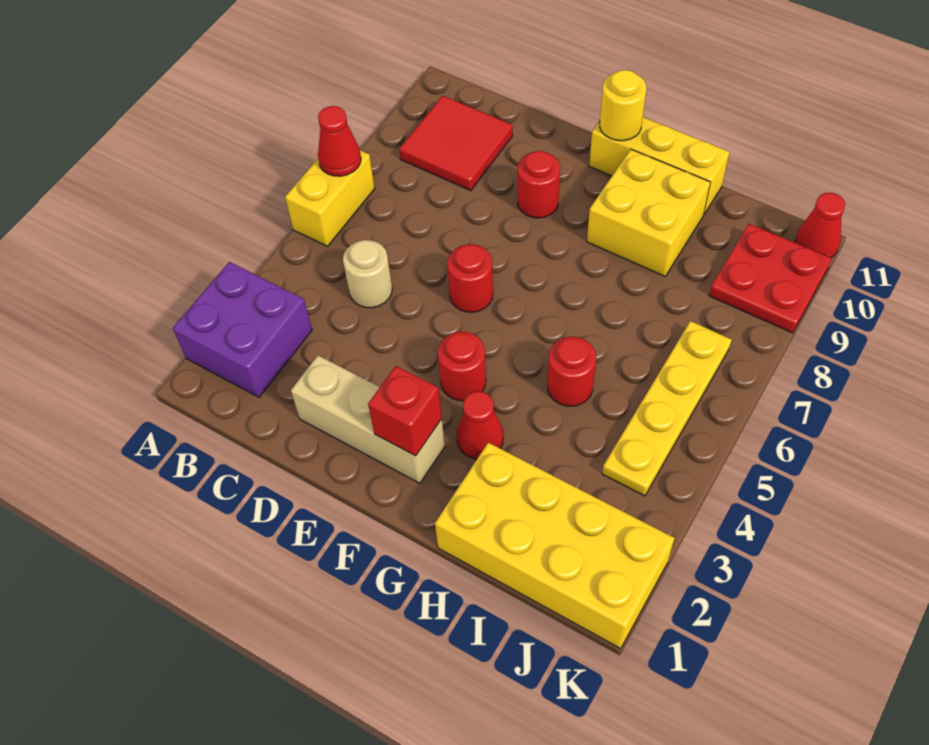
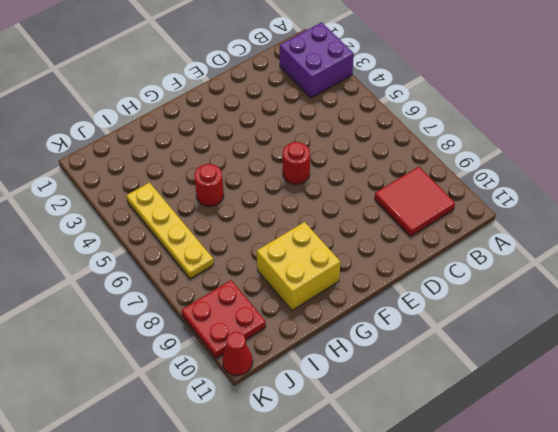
none -> yellow brick A6:A7 level 1
none -> tan round brick C5 level 1
none -> tan brick D2:F2 level 1

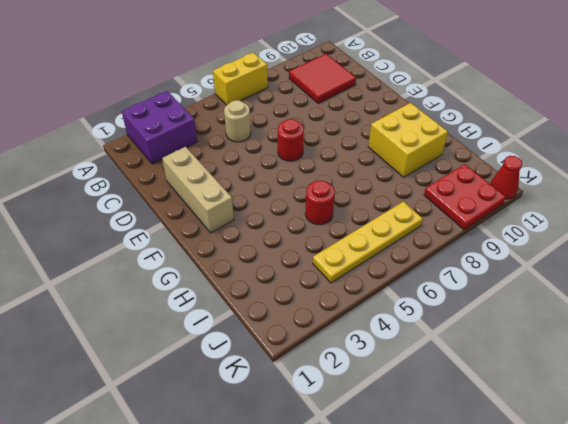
none -> red round brick E9 level 1
none -> red round brick F4 level 1
none -> yellow brick F11:H11 level 1

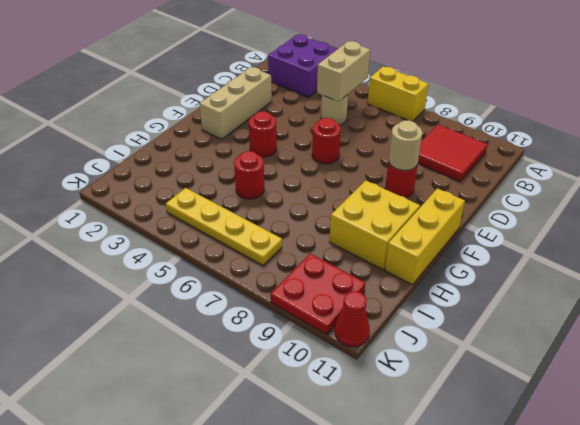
tan brick B5:C5 level 2 -> none
tan round brick E9 level 2 -> none
none -> red cone G3 level 1
none -> yellow brick H1:K2 level 1
none -> red cone A7 level 2

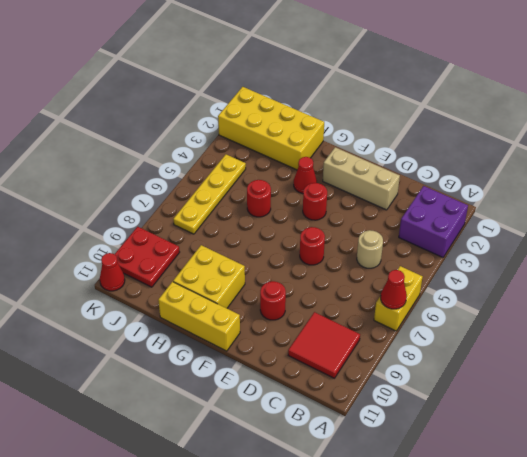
none -> red brick F2 level 2
none -> yellow round brick F11 level 2

